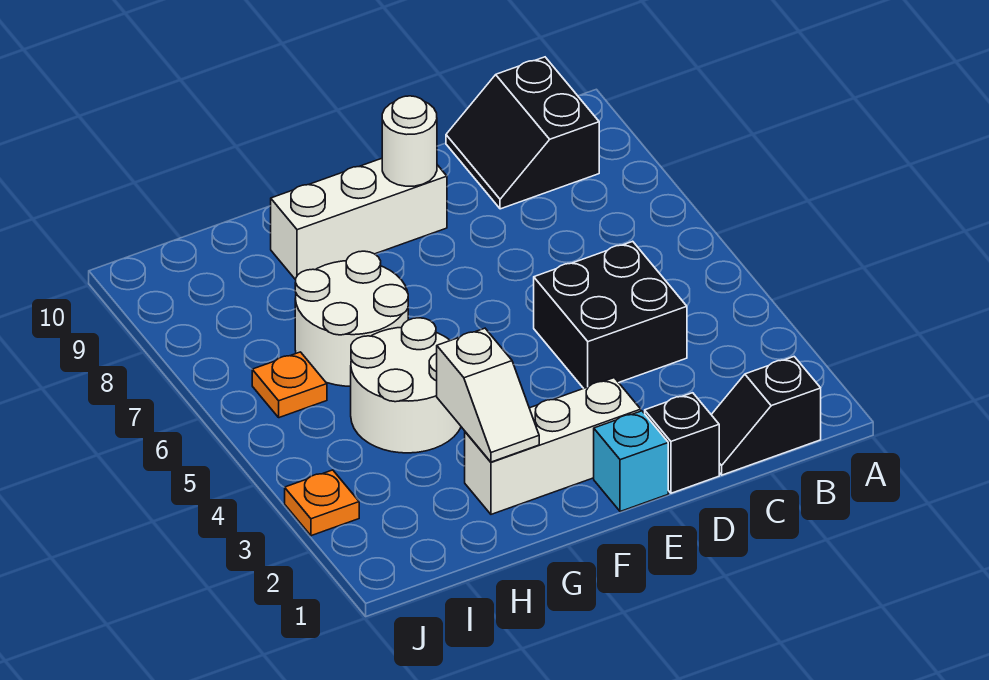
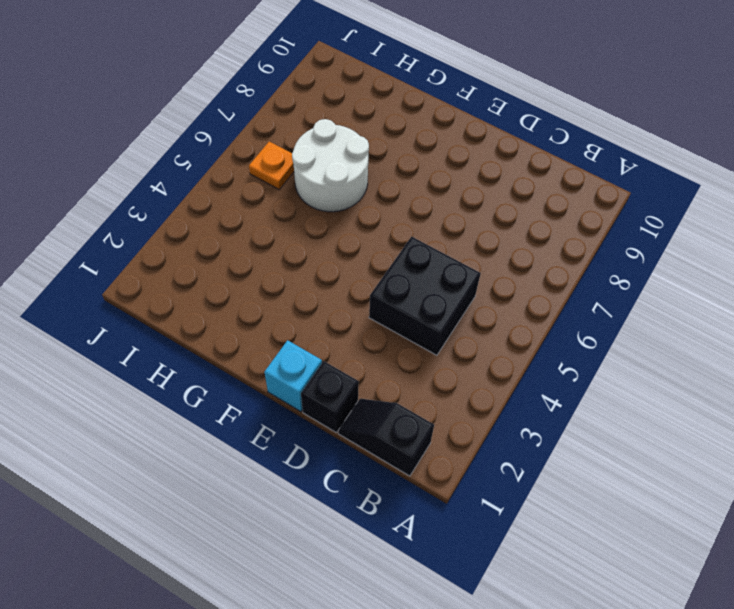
none -> black slope B9:C10 level 1 top B
none -> white brick E2:G2 level 1
none -> white brick E9:G9 level 1

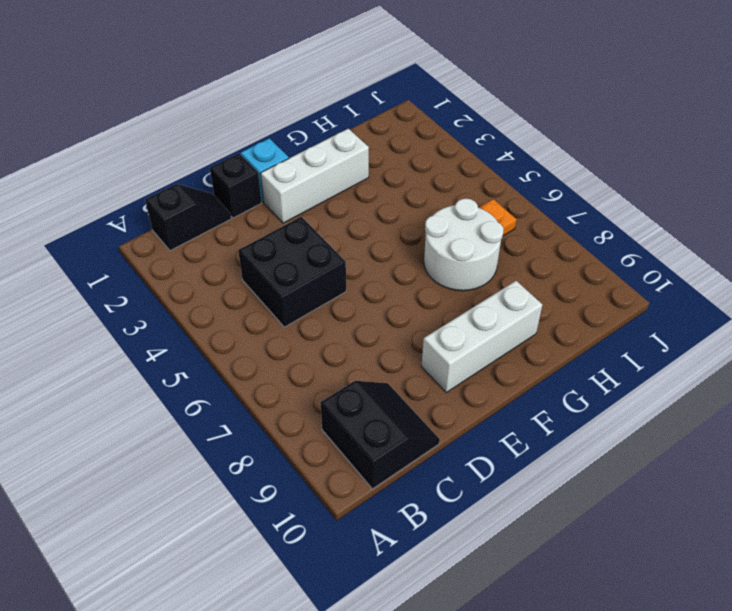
none -> white round brick G4:H5 level 1
none -> orange plate J3 level 1
none -> white round brick E9 level 2

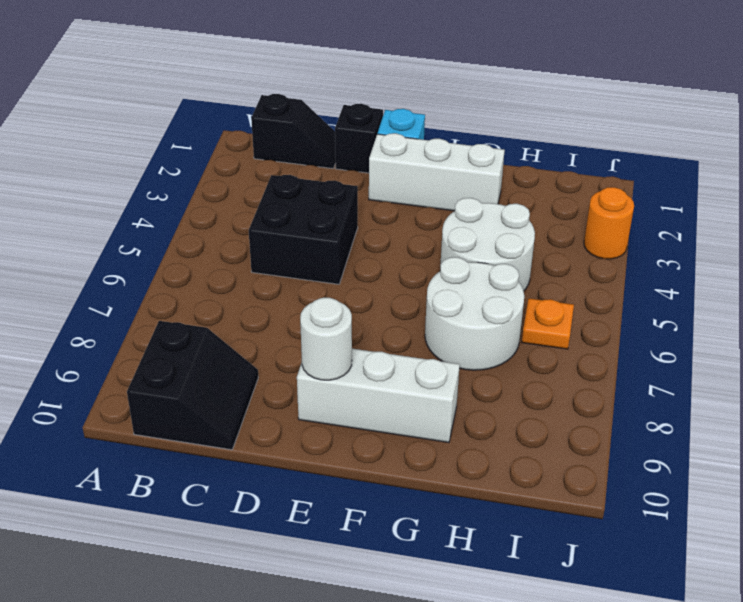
orange round brick J3 level 1 -> orange plate J3 level 1
none -> white slope G2:G3 level 2 top 3

